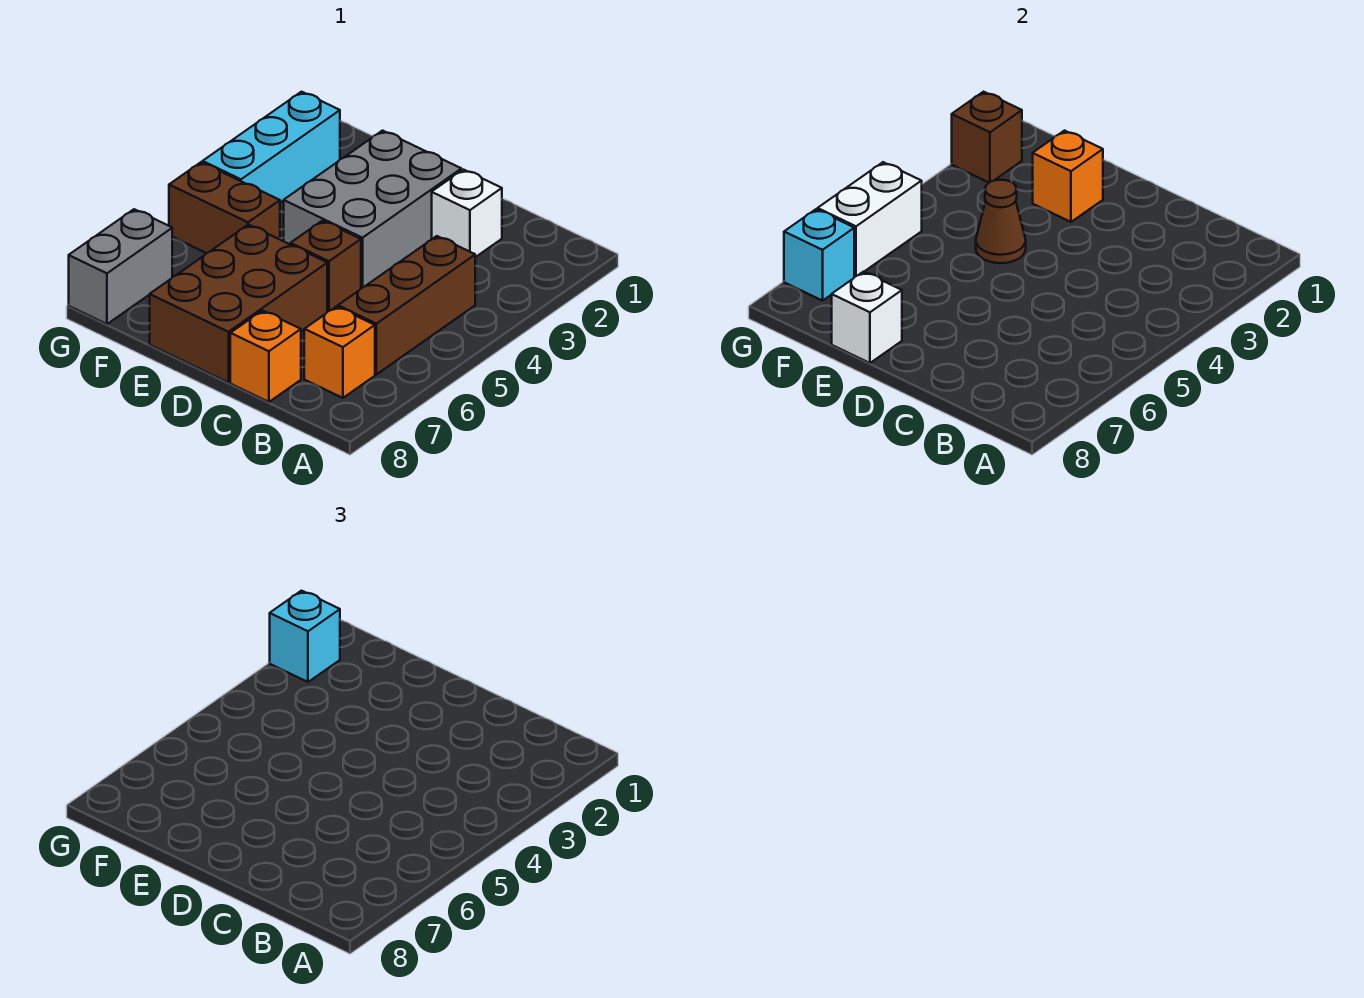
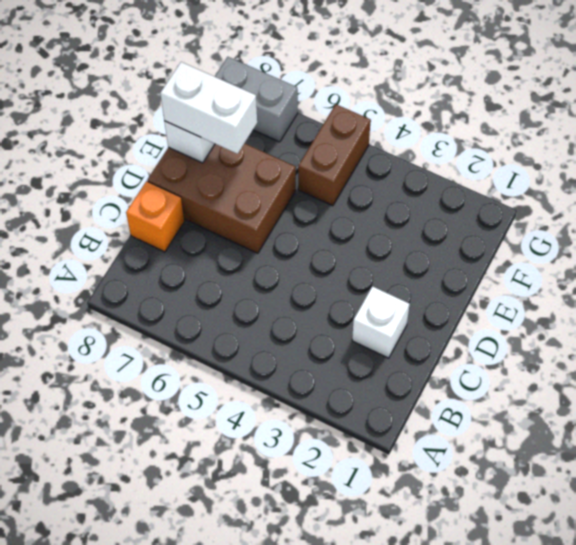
white brick E7:E8 level 3 -> white brick G5:G6 level 2
none -> brown brick B4:B6 level 1
none -> orange brick B7 level 1
none -> grey brick D2:E4 level 1

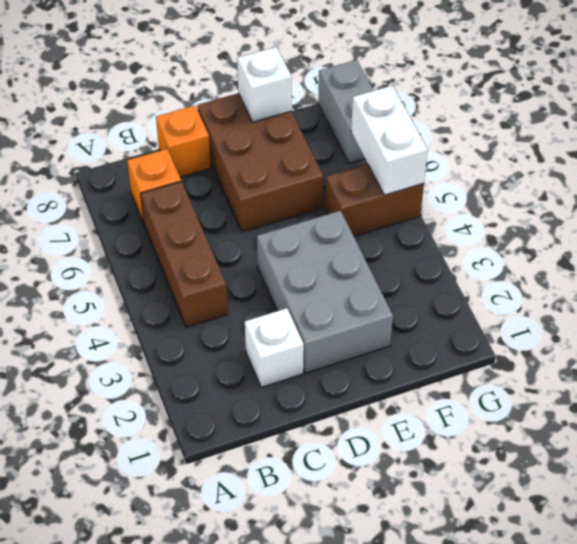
none -> brown brick D5 level 1
none -> cyan brick G2:G4 level 1
none -> orange brick E2 level 2

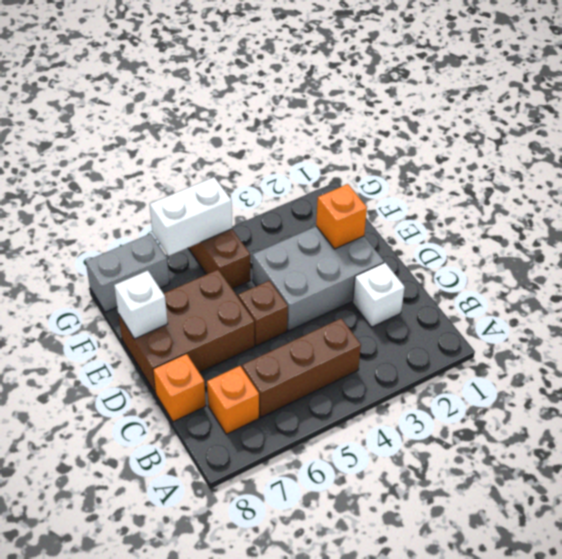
none -> cyan brick G2:G4 level 1
none -> brown cone E4 level 2
none -> brown brick G2 level 2

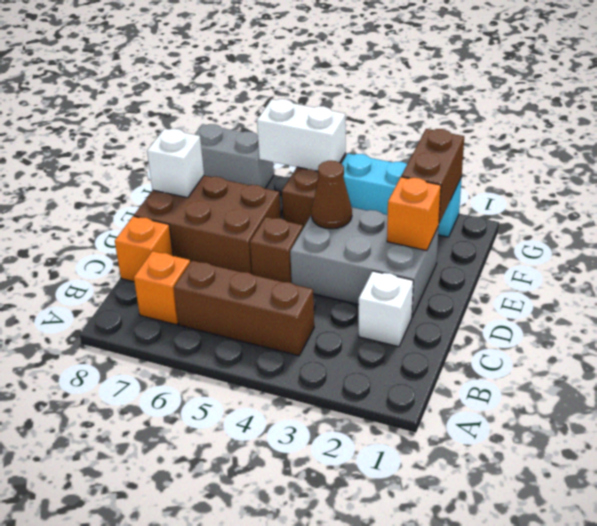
brown brick F2:G2 level 2 -> brown brick G2 level 2
none -> cyan brick G7 level 2
none -> cyan brick G2 level 3

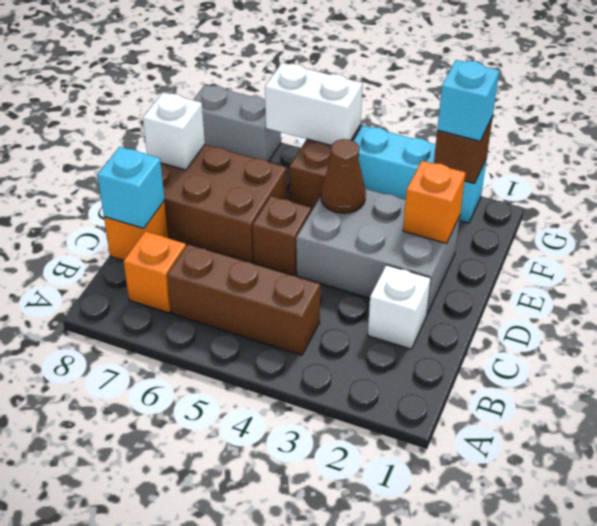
cyan brick C8 level 2 -> cyan brick G7 level 2

